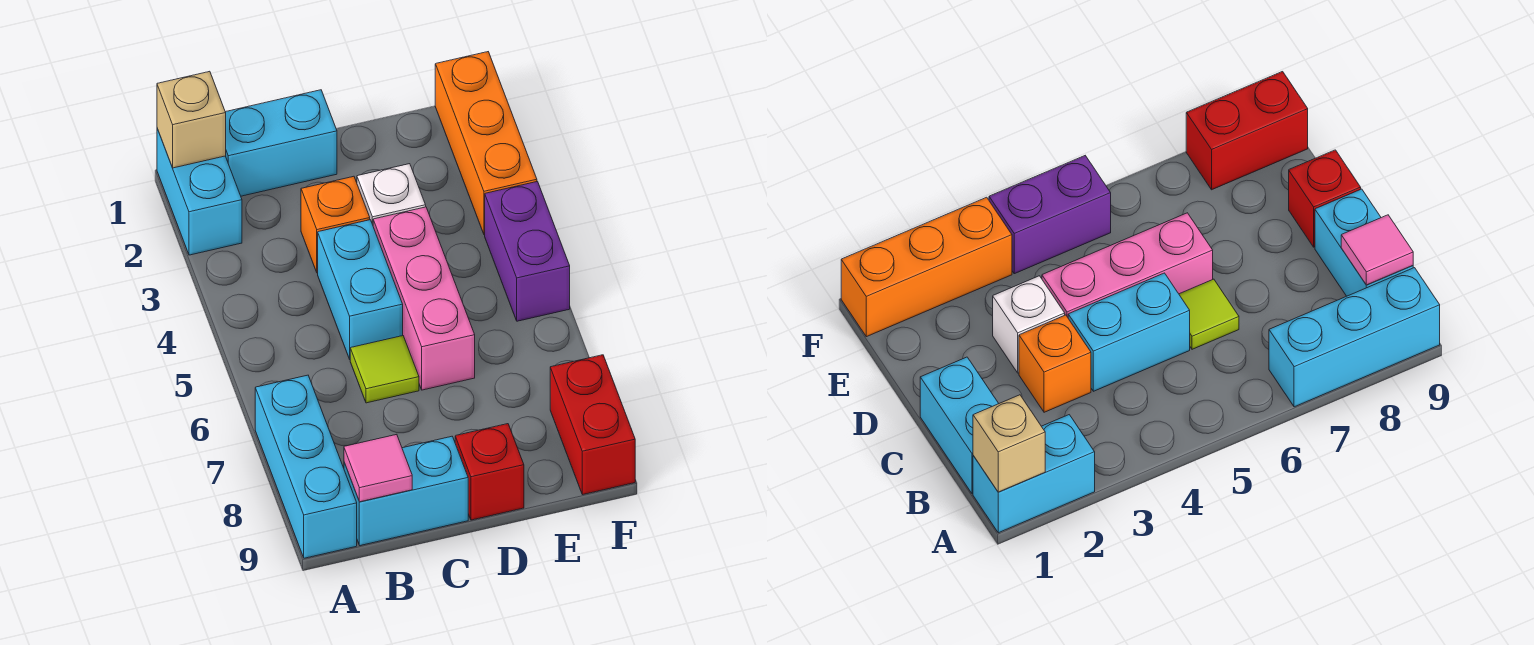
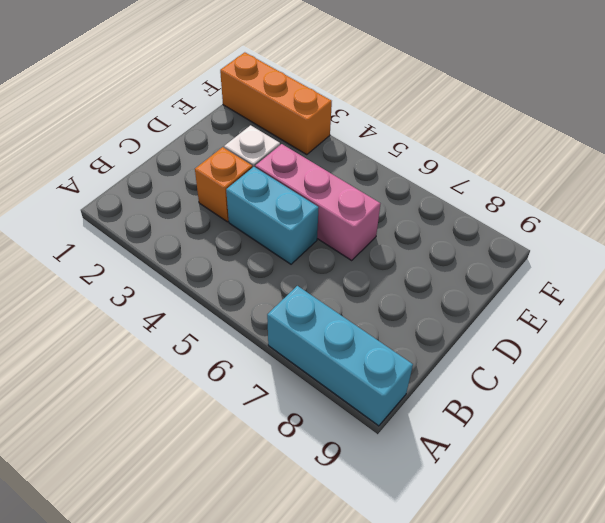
none -> cyan brick A1:A2 level 1
none -> cyan brick B1:C1 level 1
none -> cyan brick B9:C9 level 1

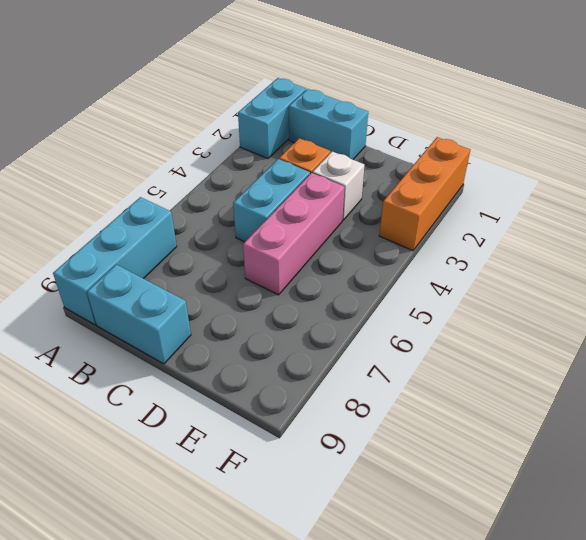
none -> lime tile C6 level 1
none -> red brick D9 level 1
none -> purple brick F4:F5 level 1

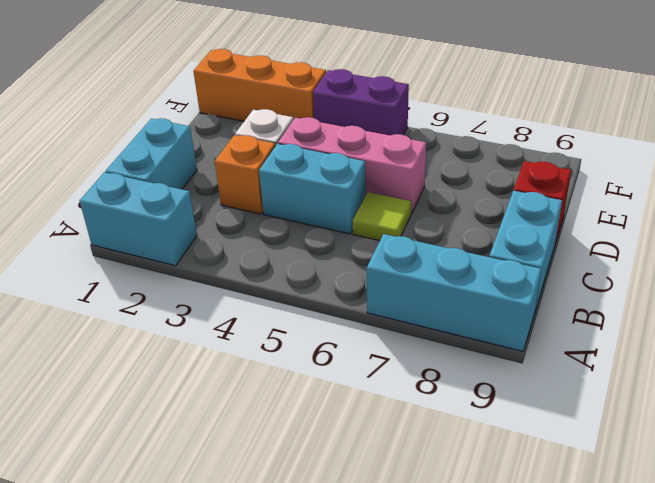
none -> red brick F8:F9 level 1
none -> tan brick A1 level 2
none -> pink tile B9 level 2

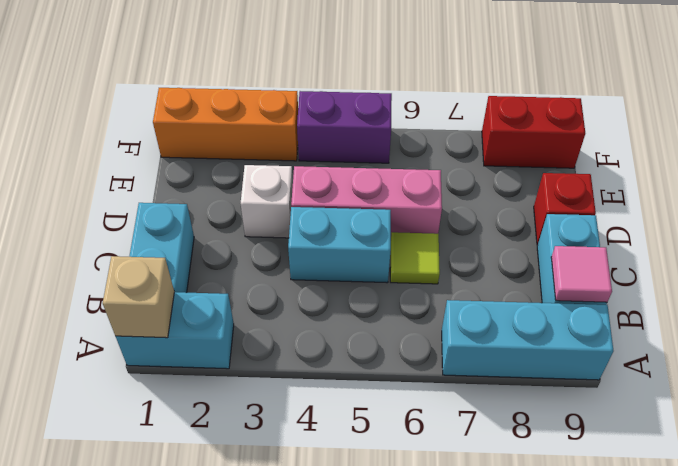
none -> orange brick C3 level 1

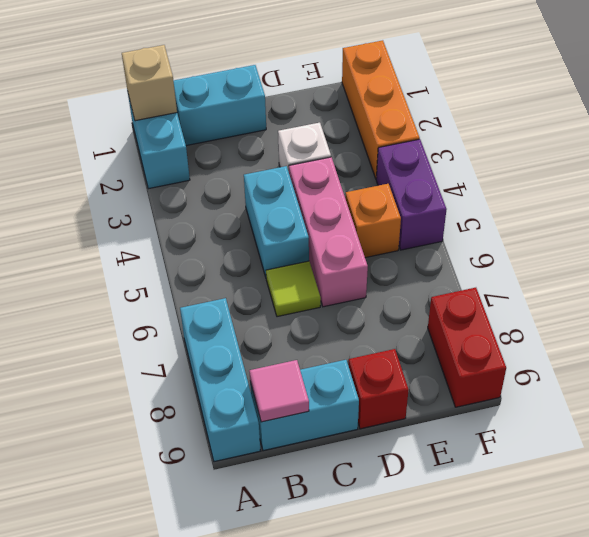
orange brick E5 level 1 -> orange brick C3 level 1

